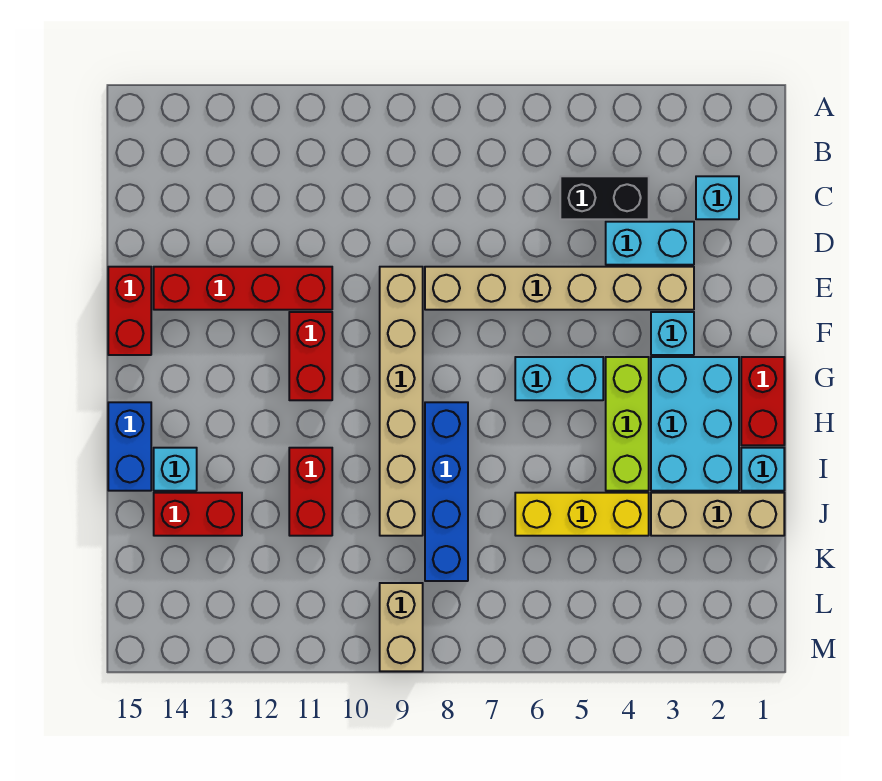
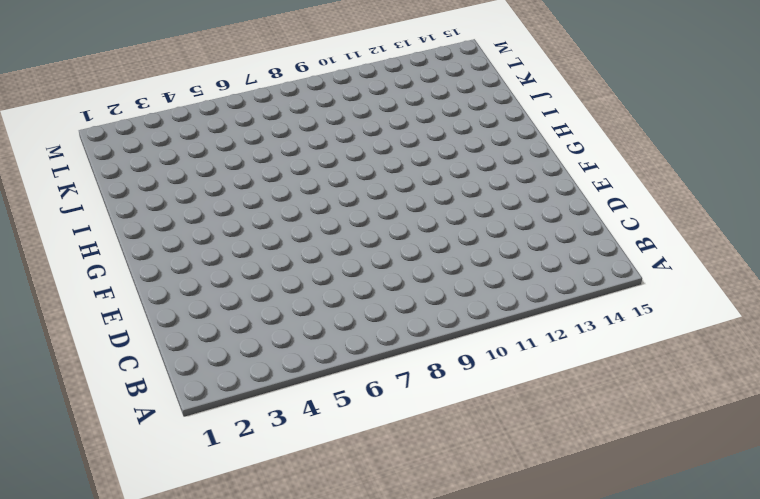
none -> cyan brick C2 level 1
none -> black brick C4:C5 level 1
none -> cyan brick D3:D4 level 1

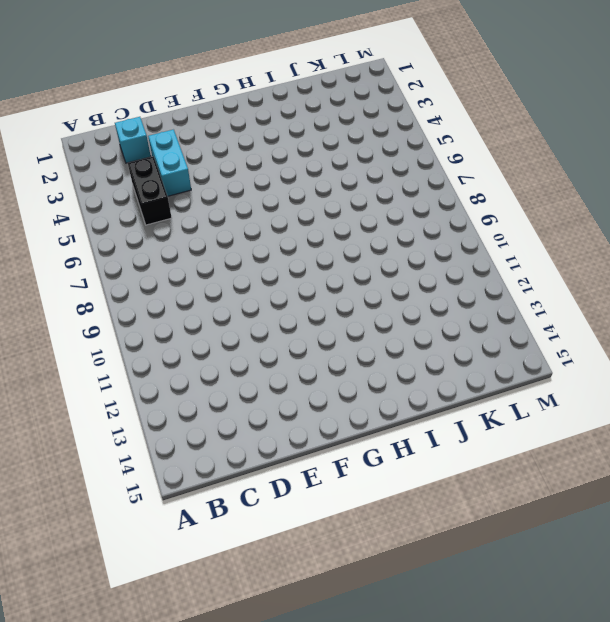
none -> tan brick E3:E8 level 1
none -> tan brick E9:J9 level 1
none -> red brick E11:E14 level 1

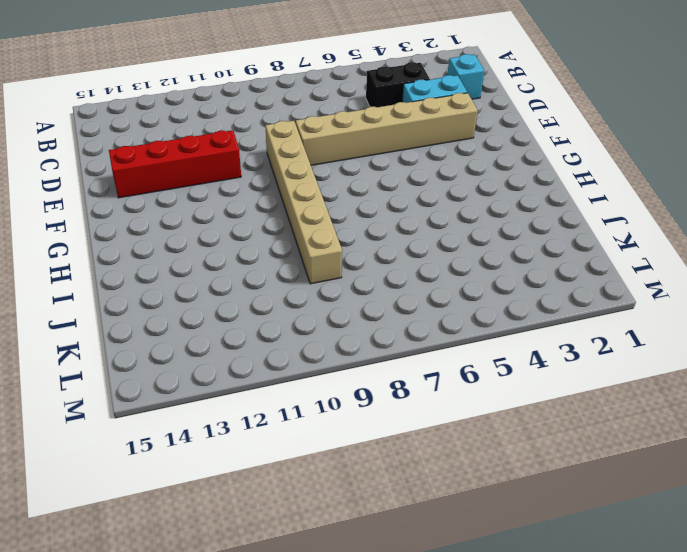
none -> red brick E15:F15 level 1
none -> cyan brick F3 level 1
none -> red brick F11:G11 level 1

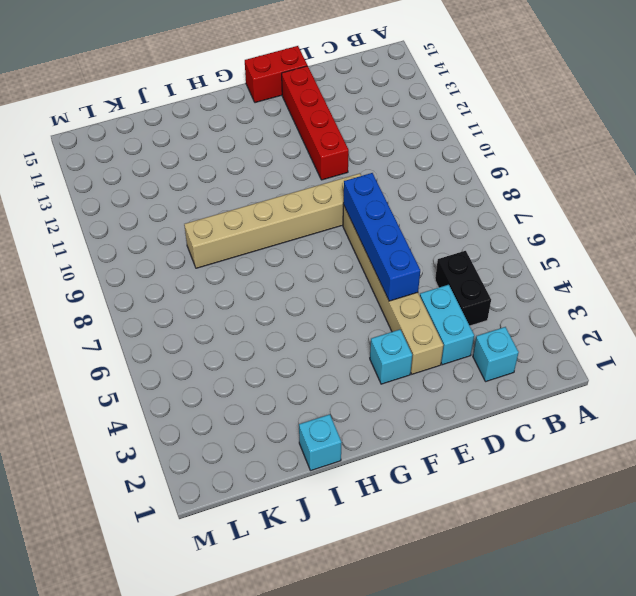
blue brick E5:E8 level 2 -> blue brick H8:K8 level 1
none -> red brick F11:G11 level 1
none -> red brick G1:H1 level 1
none -> cyan brick G2:I3 level 1

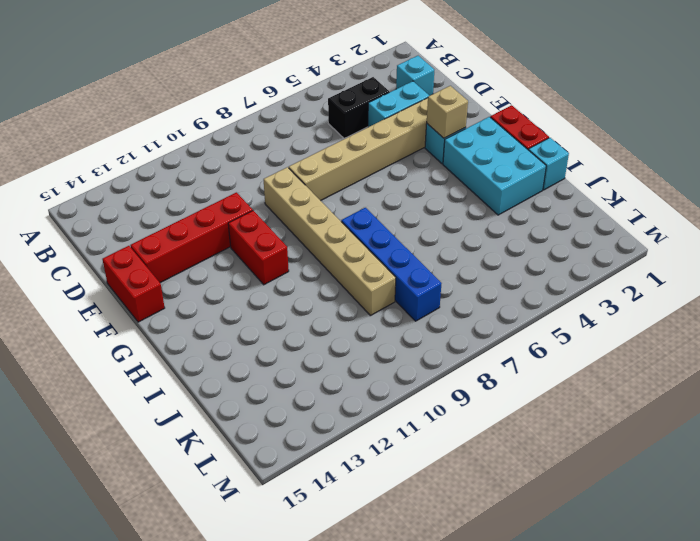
tan brick F3 level 2 -> none
none -> lime brick G4:I4 level 1
none -> cyan brick G5:G6 level 1
none -> blue brick H15:I15 level 1

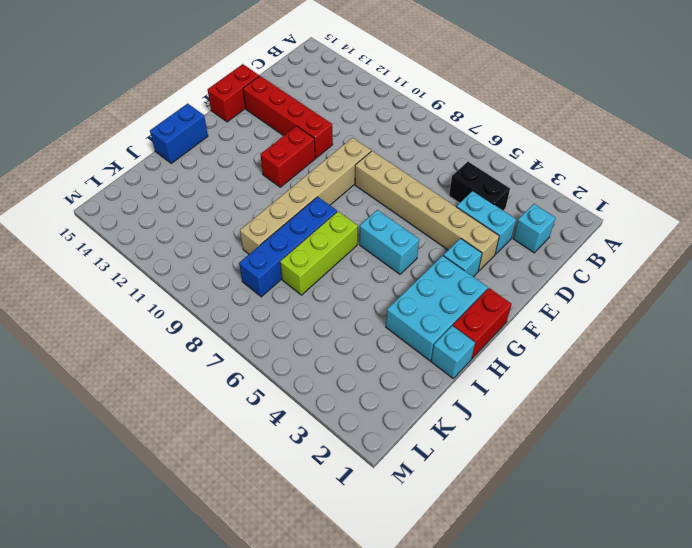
lime brick H7:J7 level 1 -> lime brick G4:I4 level 1
none -> red brick I11:J11 level 1
none -> cyan brick I14 level 1
none -> tan brick J1:J3 level 1

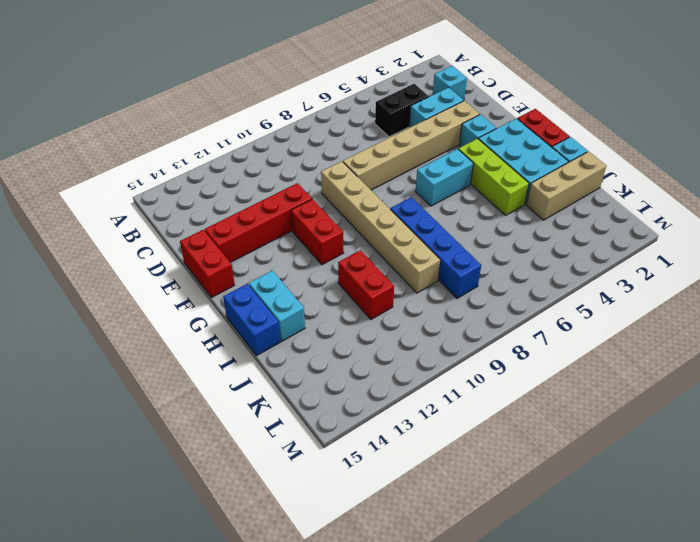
cyan brick H14:I14 level 1 -> cyan brick I14 level 1
none -> yellow brick J4:J6 level 1
none -> red brick J13:J14 level 1
none -> tan brick L9:M9 level 1

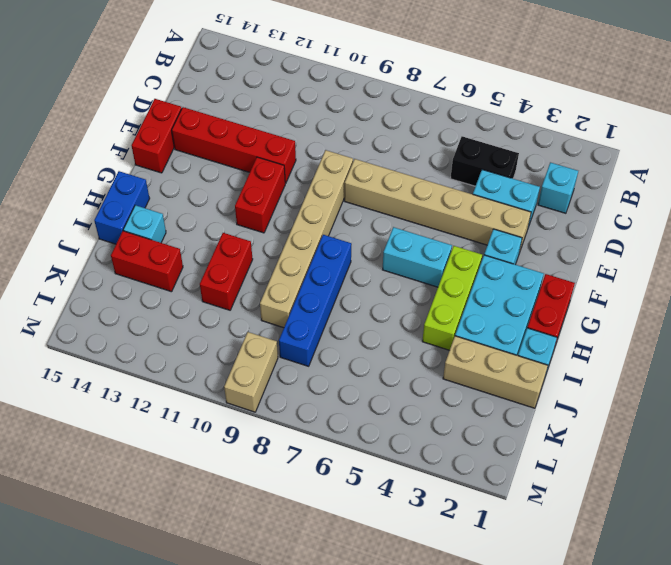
none -> yellow brick J4:J6 level 1

